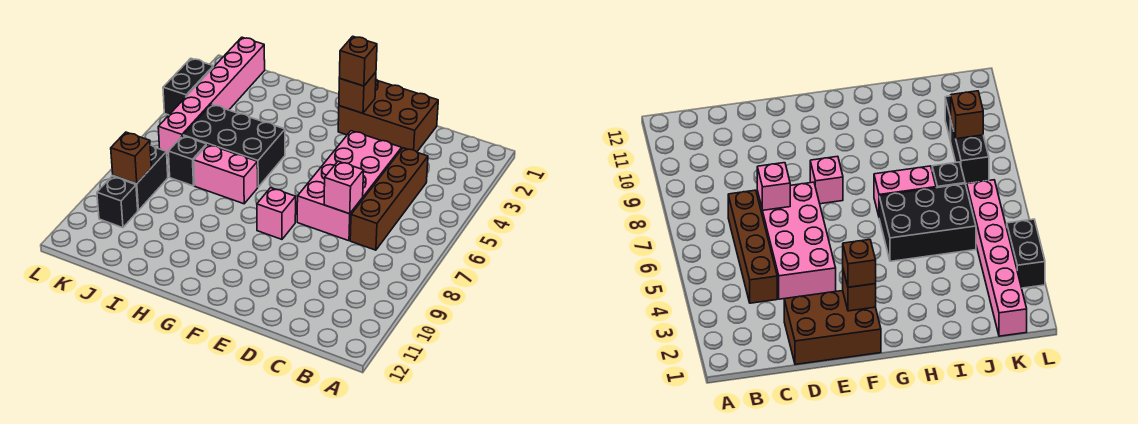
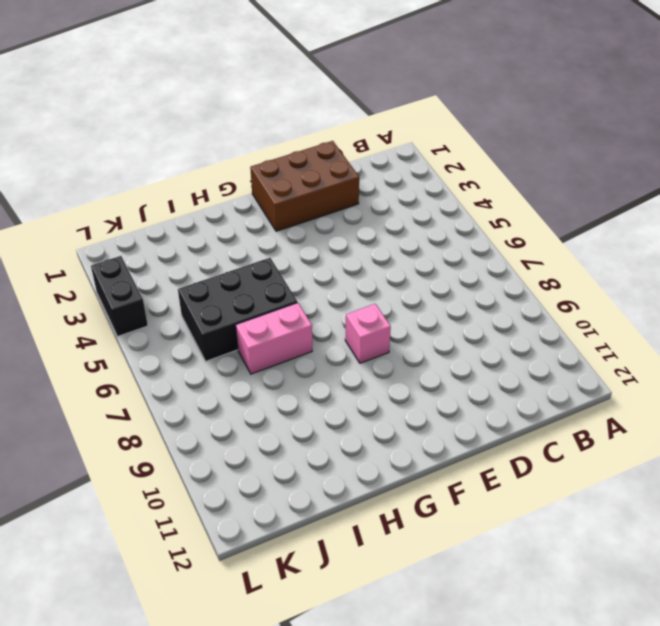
none -> brown brick C4:C7 level 1
none -> pink brick D4:E7 level 1
none -> black brick J7 level 1

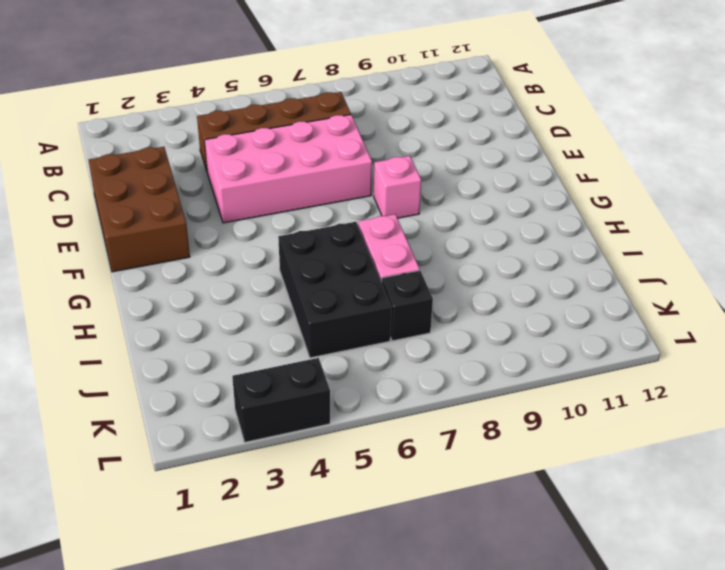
none -> pink brick K1:K6 level 1
none -> black brick K8:K9 level 1
none -> black brick K10 level 1

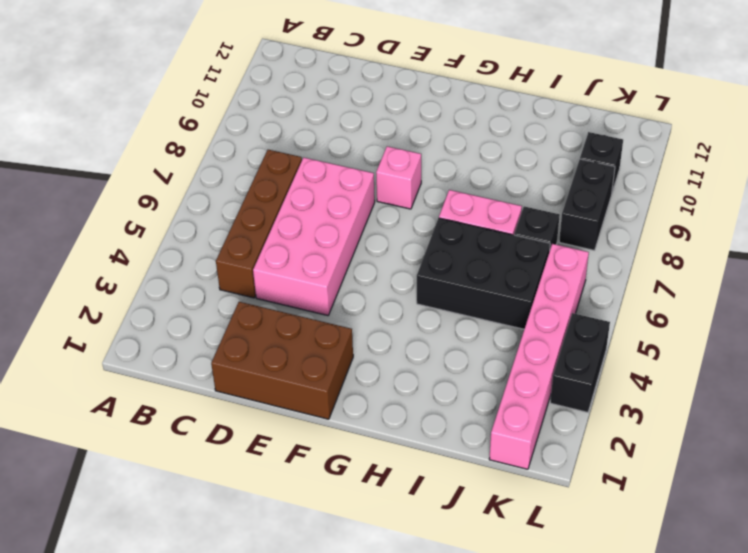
none -> pink brick D7 level 2
none -> brown brick F2 level 2
none -> brown brick K9 level 2

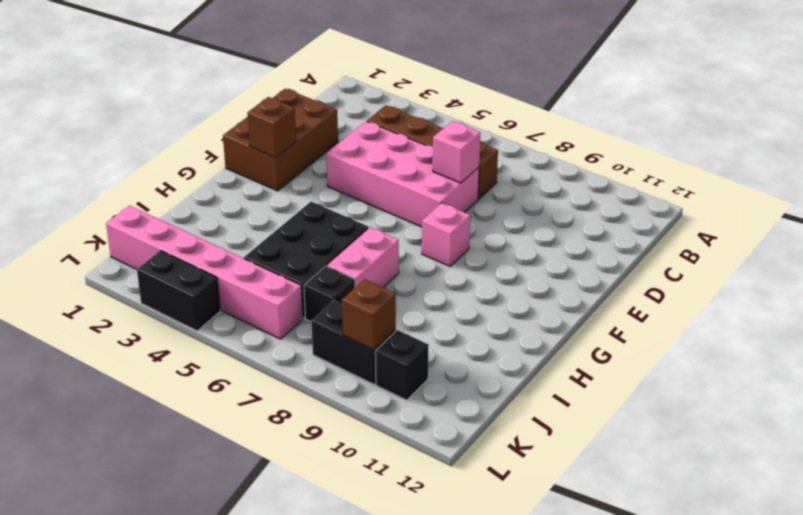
none -> brown brick F2 level 3

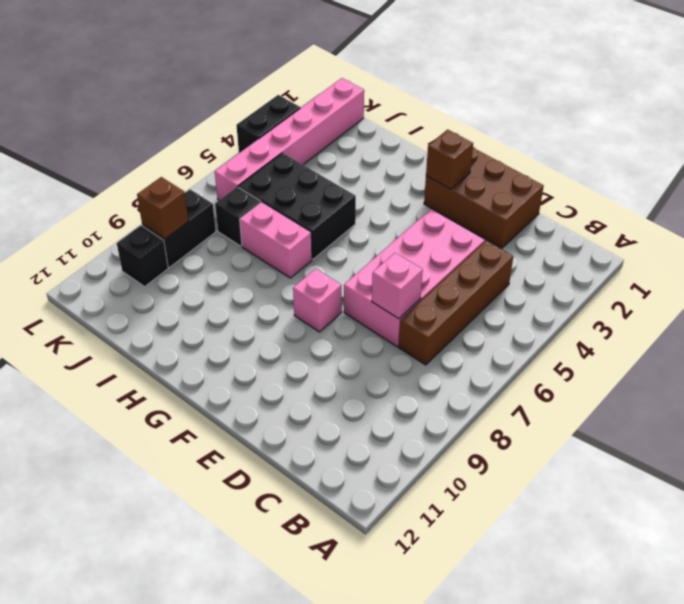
none -> brown brick F2 level 3

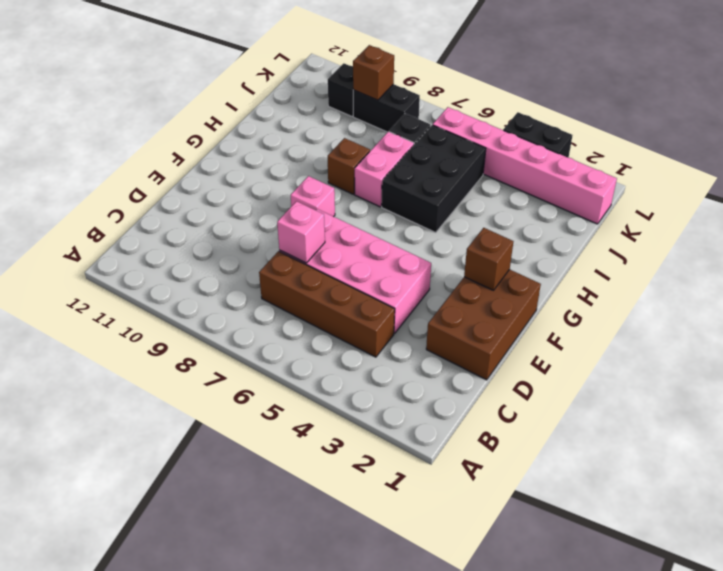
brown brick H8 level 1 -> brown brick F2 level 3

